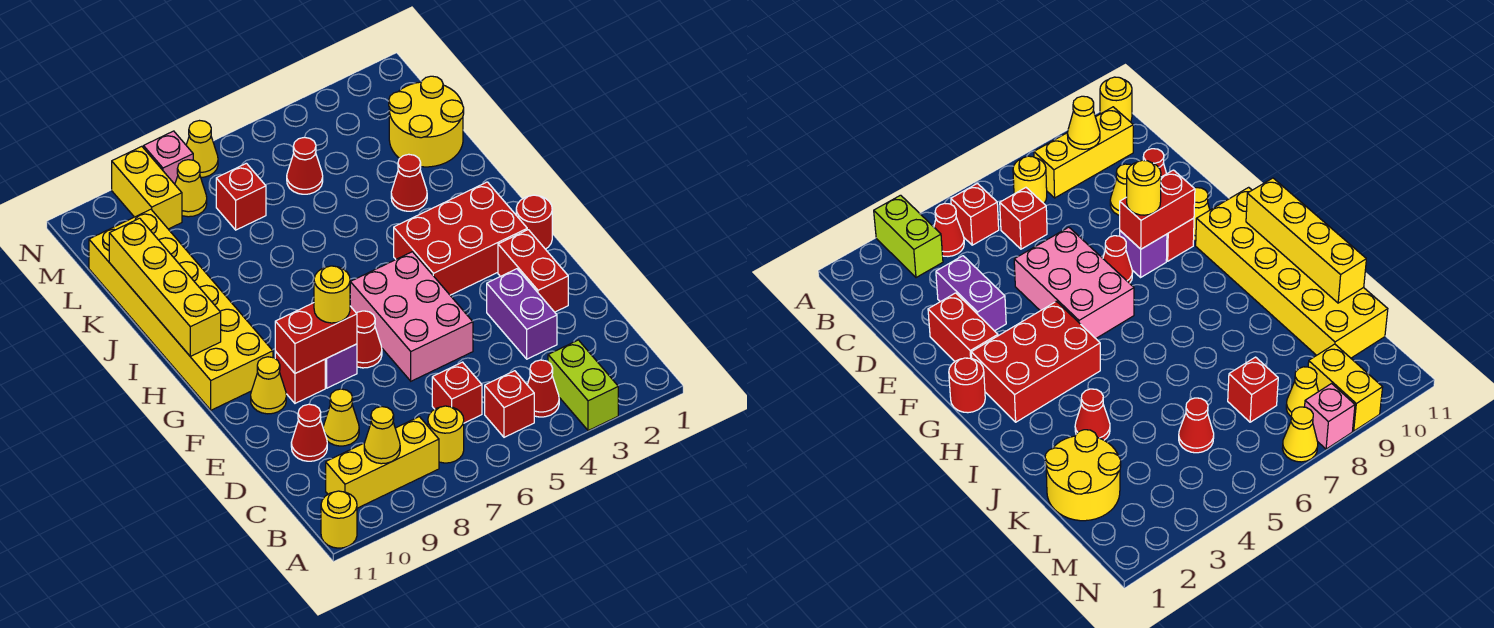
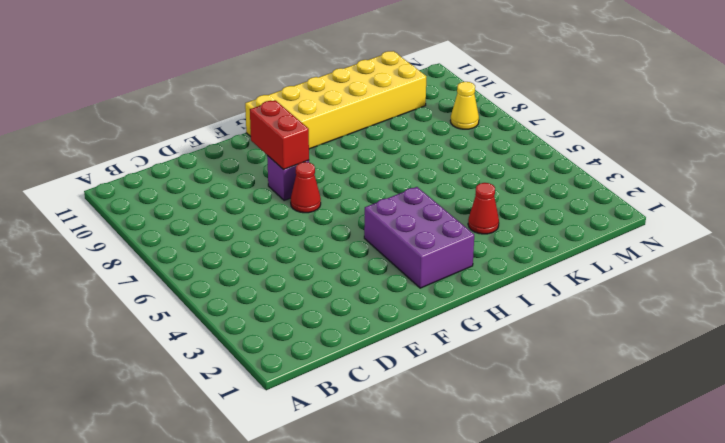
purple brick G2:H4 level 1 -> red brick G2:H4 level 1
none -> lime brick A3:B3 level 1
none -> yellow round brick A11 level 1
none -> red cone B4 level 1
none -> red brick B5 level 1

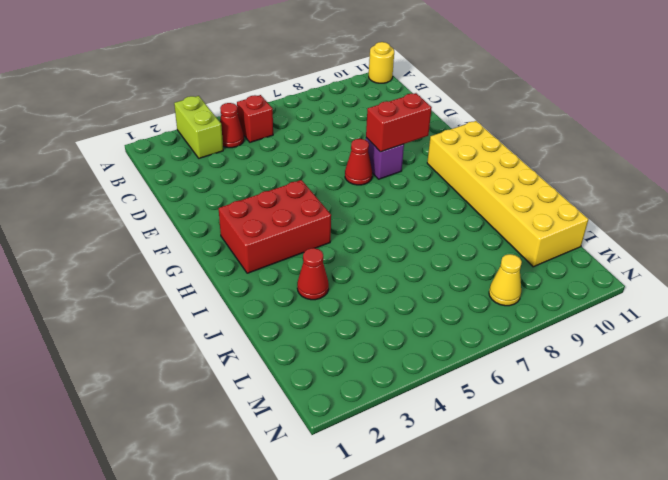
none -> yellow round brick B7 level 1
none -> yellow brick B8:B10 level 1
none -> red brick C6 level 1
none -> purple brick D3:E3 level 1

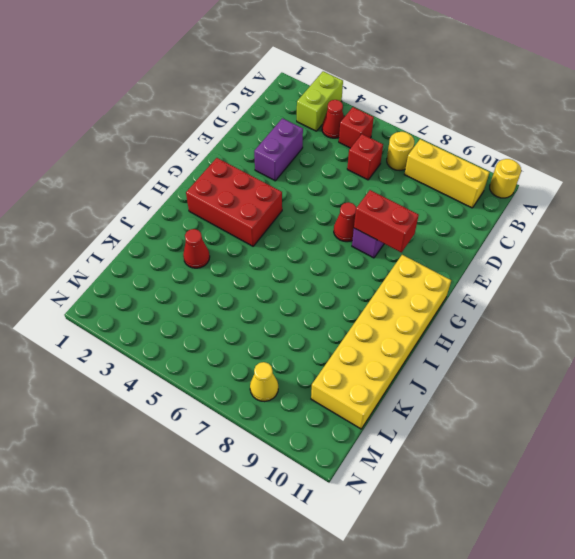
none -> yellow cone D9 level 1
none -> red cone D10 level 1
none -> red brick E2:F2 level 1
none -> pink brick E5:G6 level 1

